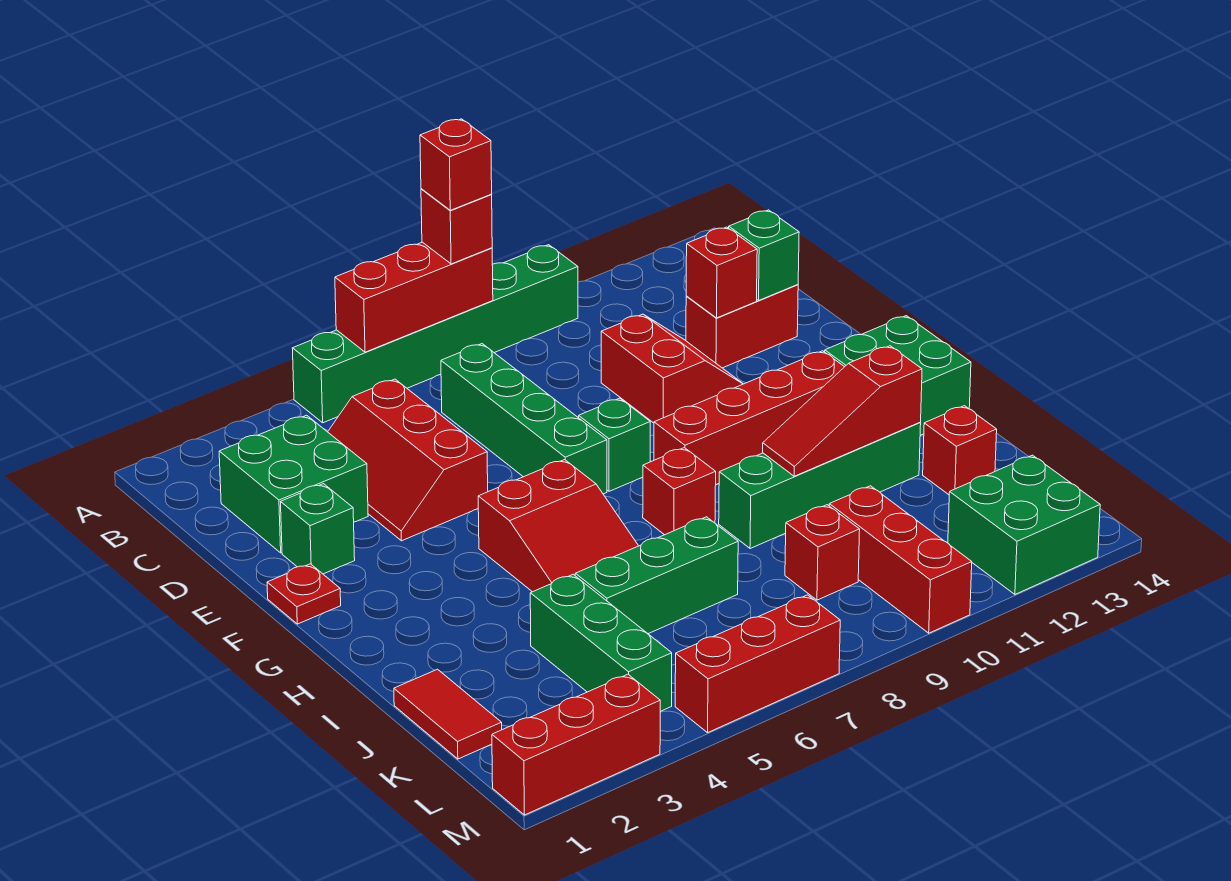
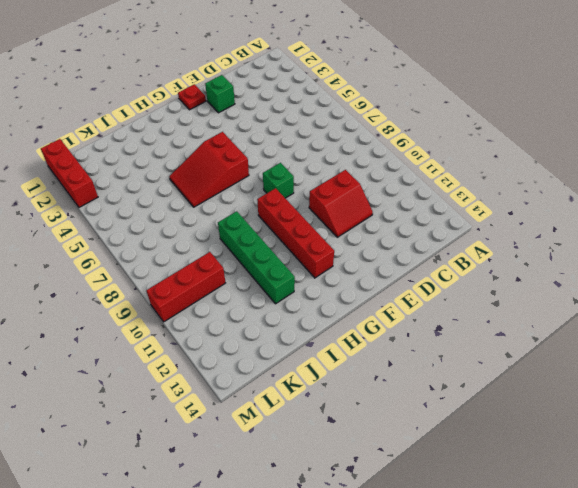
none -> green brick A5:A10 level 1
none -> green brick C2:D3 level 1
none -> red slope C4:E5 level 1 top 5

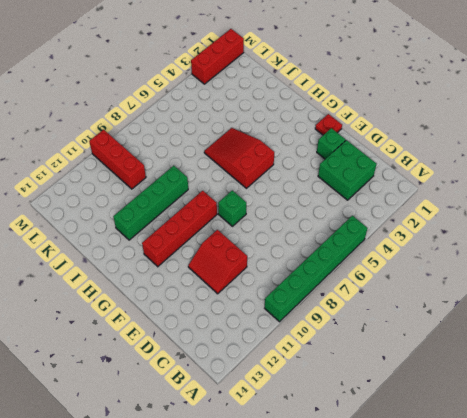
none -> red slope C4:E5 level 1 top 5
none -> green brick C7:F7 level 1
none -> red brick D12:D13 level 1

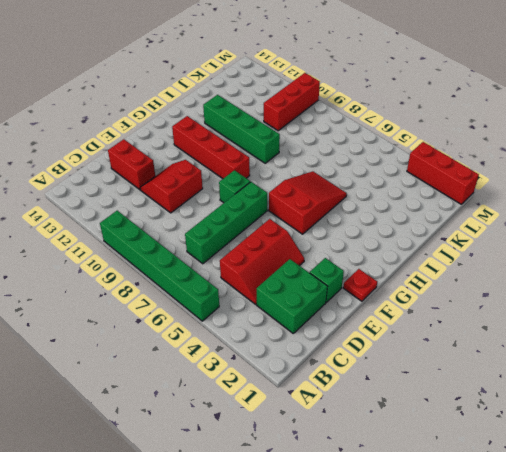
none -> green brick G13:H14 level 1
none -> red brick H8 level 1
none -> red tile J1:K1 level 1

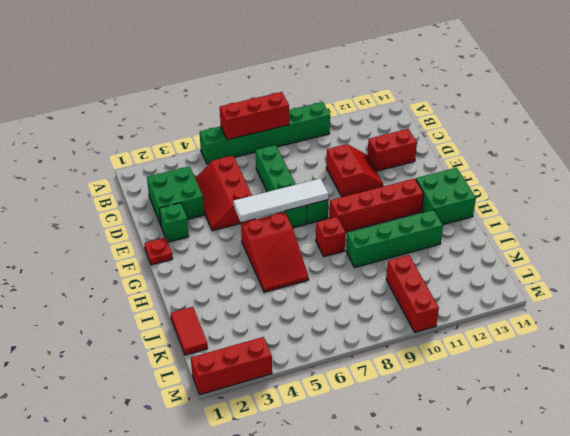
white tile F5:F8 level 2 -> none
none -> green brick J4:L4 level 1
none -> green brick J5:J7 level 1
none -> red brick J13 level 1

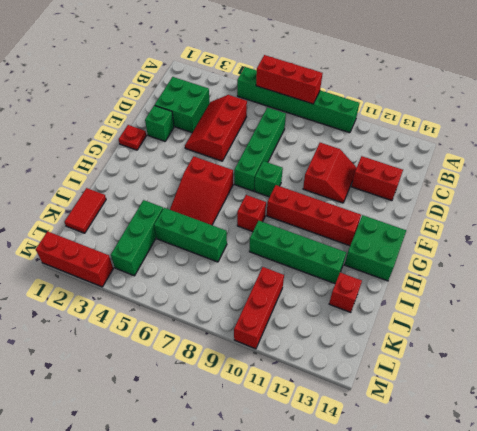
none -> red brick K9 level 1
none -> green brick L12:M13 level 1
none -> red brick M5:M7 level 1

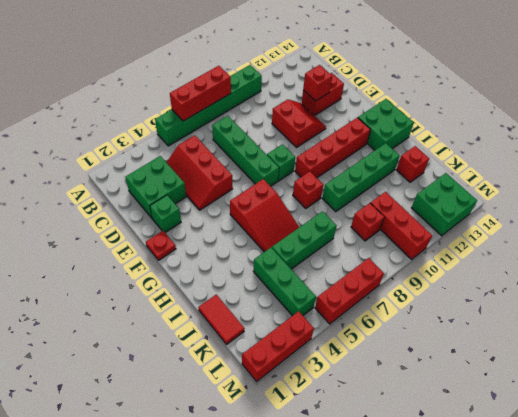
none -> green brick D13 level 2
none -> red slope I10:I12 level 2 top 12
none -> red brick A8 level 3

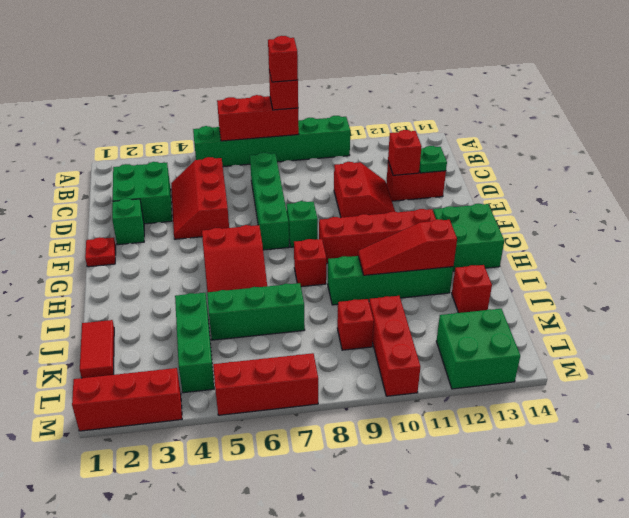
green plate D13 level 2 -> green brick D13 level 2

